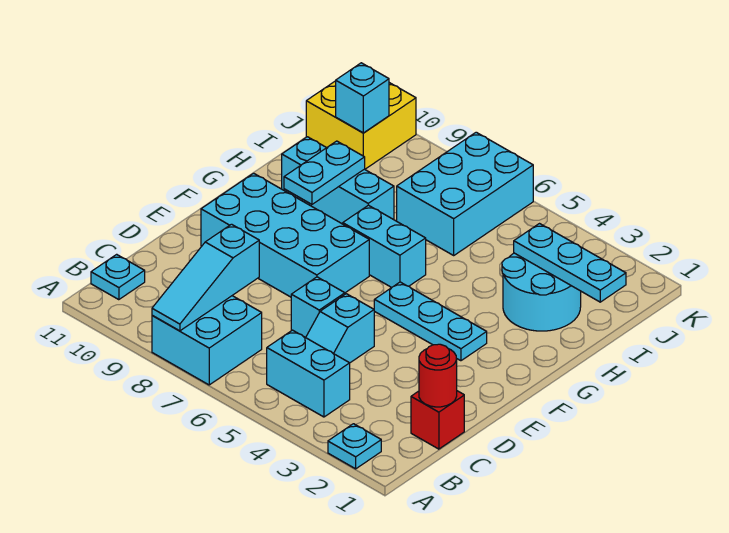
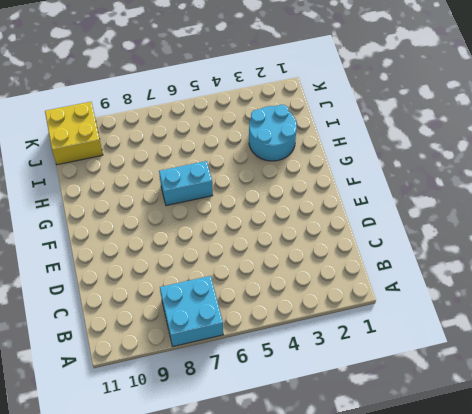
none -> cyan plate A2 level 1
none -> cyan brick B4:B5 level 1
none -> cyan plate B11 level 1

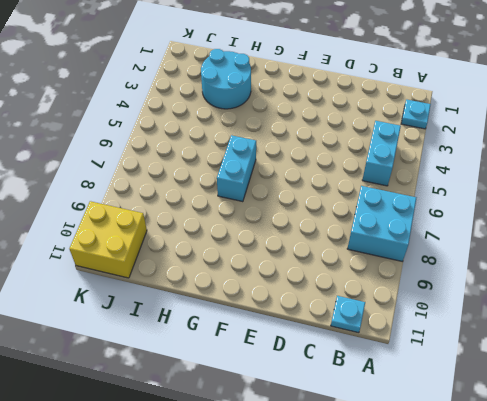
none -> red brick C1 level 1
none -> cyan slope C5:D5 level 1 top D
none -> cyan brick D6 level 1

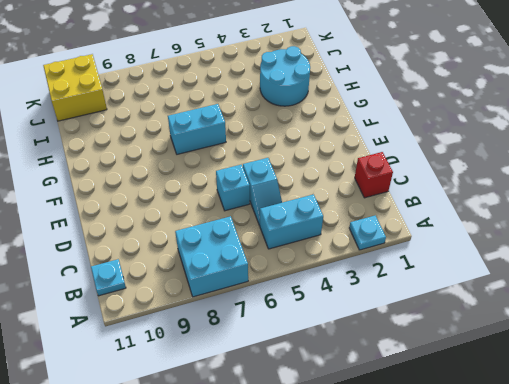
none -> cyan brick E7:F10 level 1
none -> cyan plate F3:F5 level 1
none -> cyan brick H8:H10 level 1

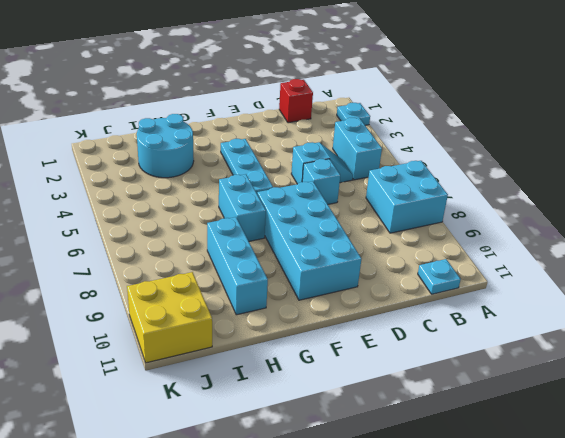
none -> cyan brick I6:K7 level 1
none -> cyan slope A8:C8 level 2 top C
none -> red round brick C1 level 2

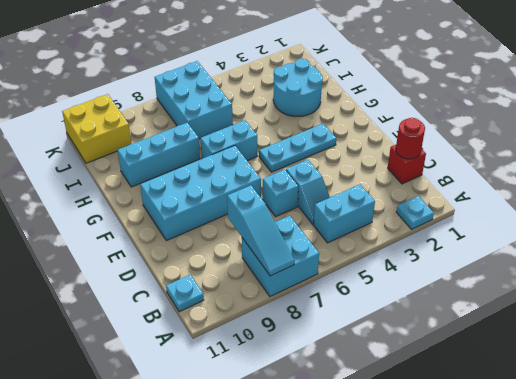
none -> cyan plate G9:H9 level 2
none -> cyan plate I1:I3 level 2
none -> cyan brick J10 level 2

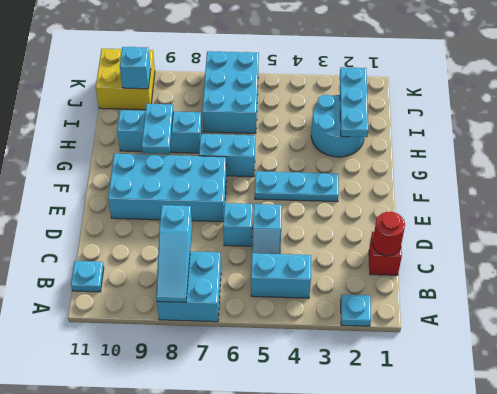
cyan plate H2:J2 level 2 -> cyan plate I1:I3 level 2

